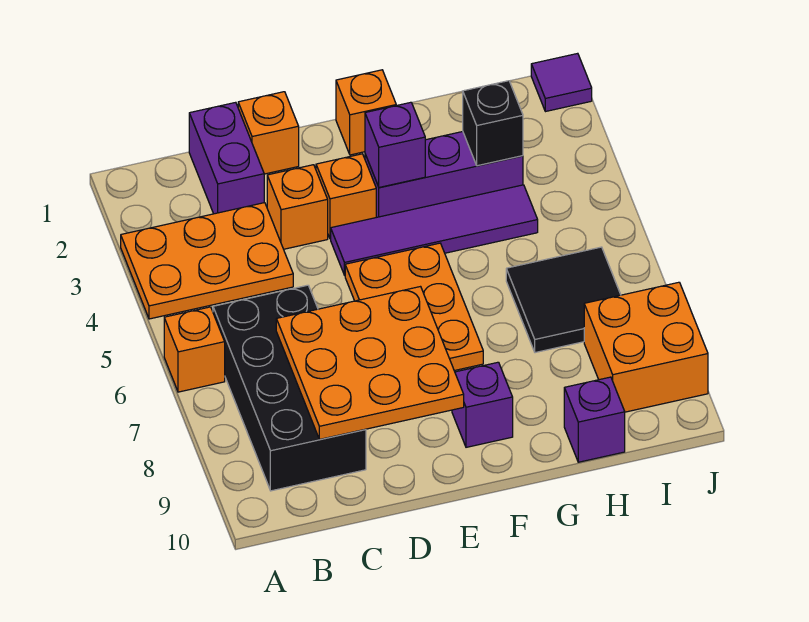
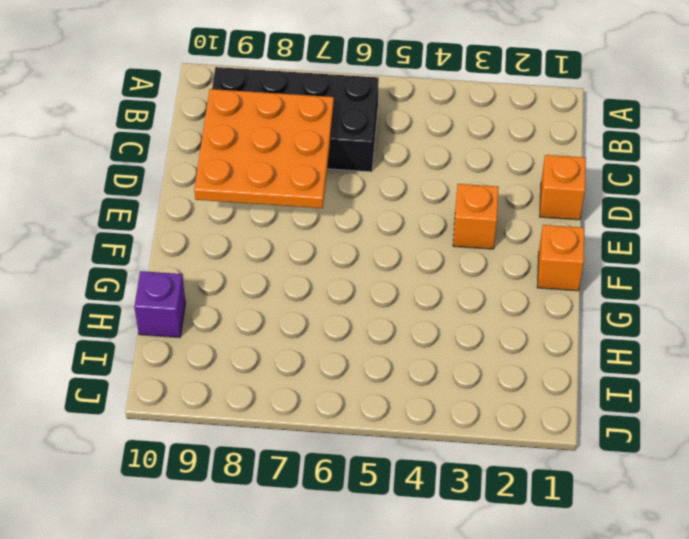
none -> orange plate A3:C4 level 1
none -> orange brick A6 level 1
none -> purple brick C1:C2 level 1

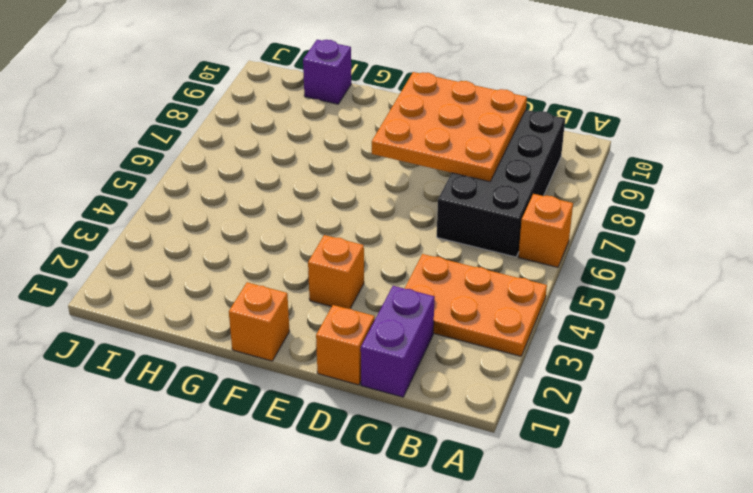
none -> orange brick D3 level 1
none -> purple tile E4:H4 level 1
none -> orange plate E5:F7 level 1

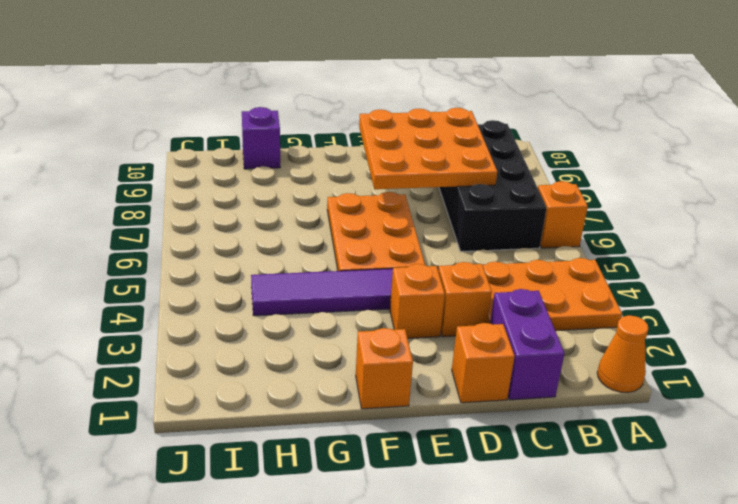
orange cone A1 level 1 -> none
none -> purple brick F3:H3 level 1
none -> purple brick F9 level 1
none -> black tile H6:I7 level 1

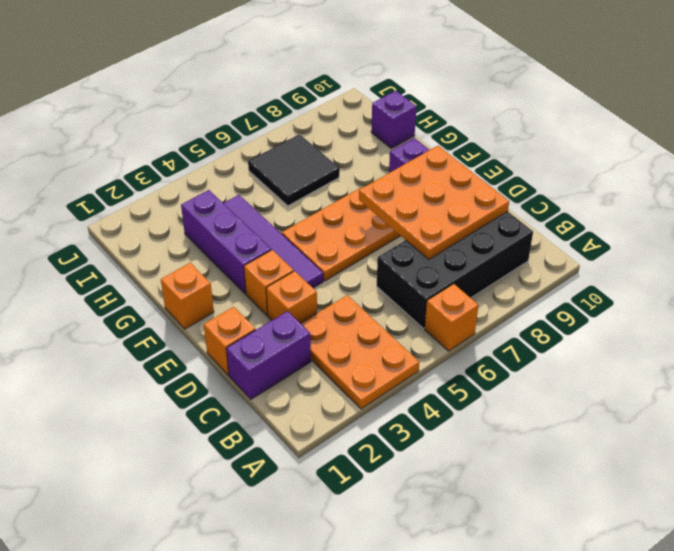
none -> orange brick I8:J9 level 1
none -> purple tile J1 level 1
none -> purple brick F3 level 2

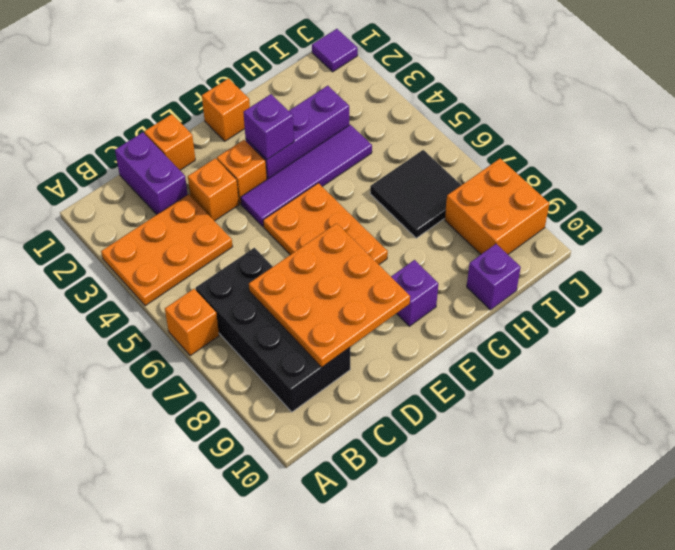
none -> black brick H3 level 2

